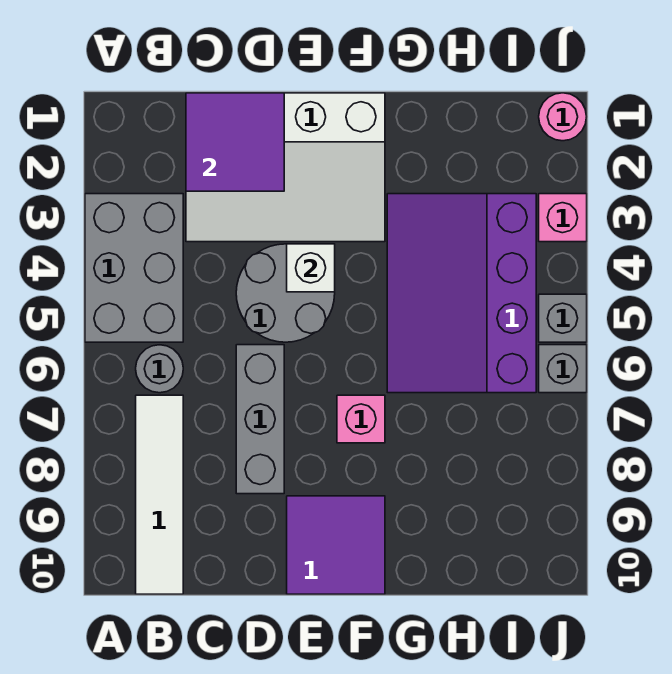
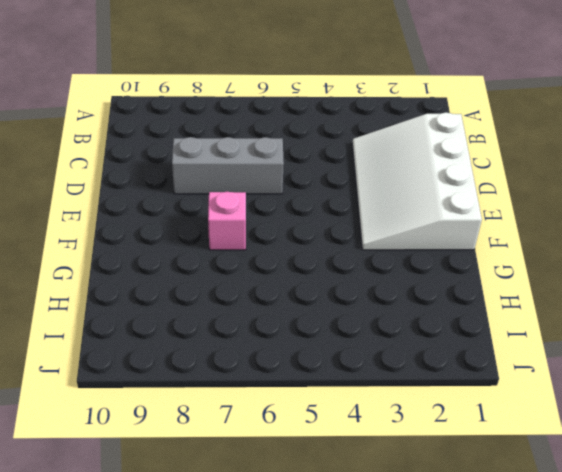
none -> grey brick A3:B5 level 1
none -> grey round brick B6 level 1
none -> white tile B7:B10 level 1

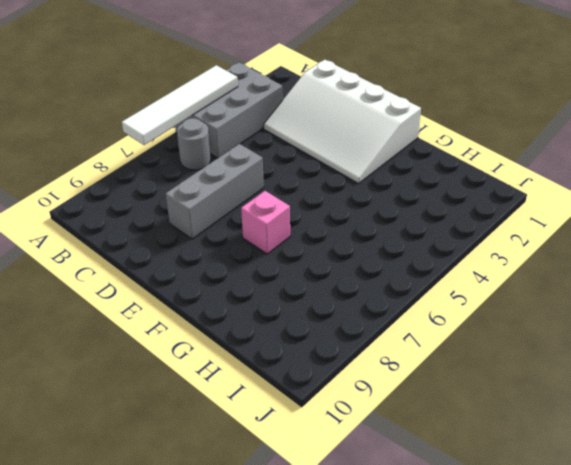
white tile A4:A7 level 2 -> white tile B7:B10 level 1
none -> grey round brick D4:E5 level 1
none -> purple tile E9:F10 level 1
none -> purple slope G3:I6 level 1 top I

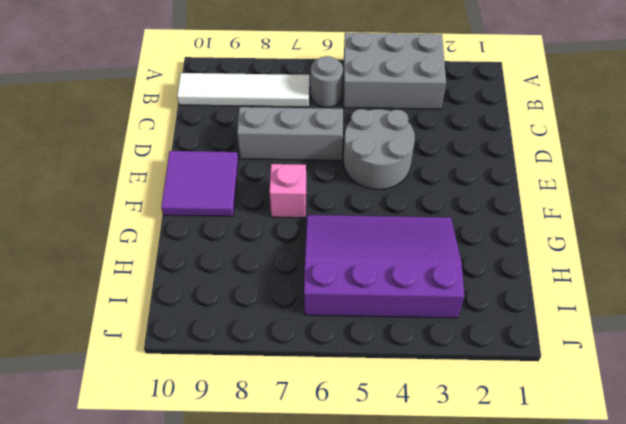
none -> white slope C1:F3 level 1 top 1
none -> pink round brick J1 level 1
none -> pink brick J3 level 1

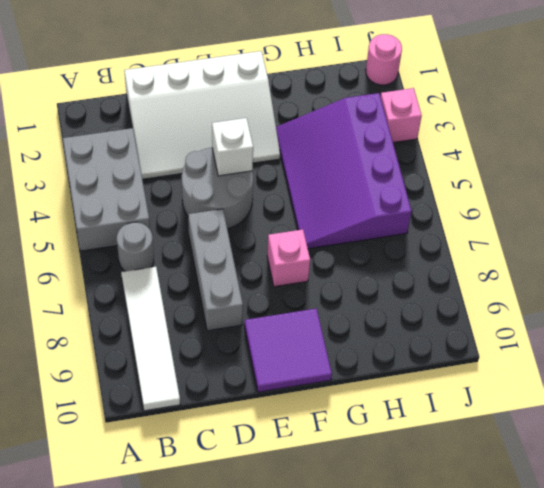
none -> grey brick J5 level 1
none -> grey brick J6 level 1
none -> purple tile C1:D2 level 2

